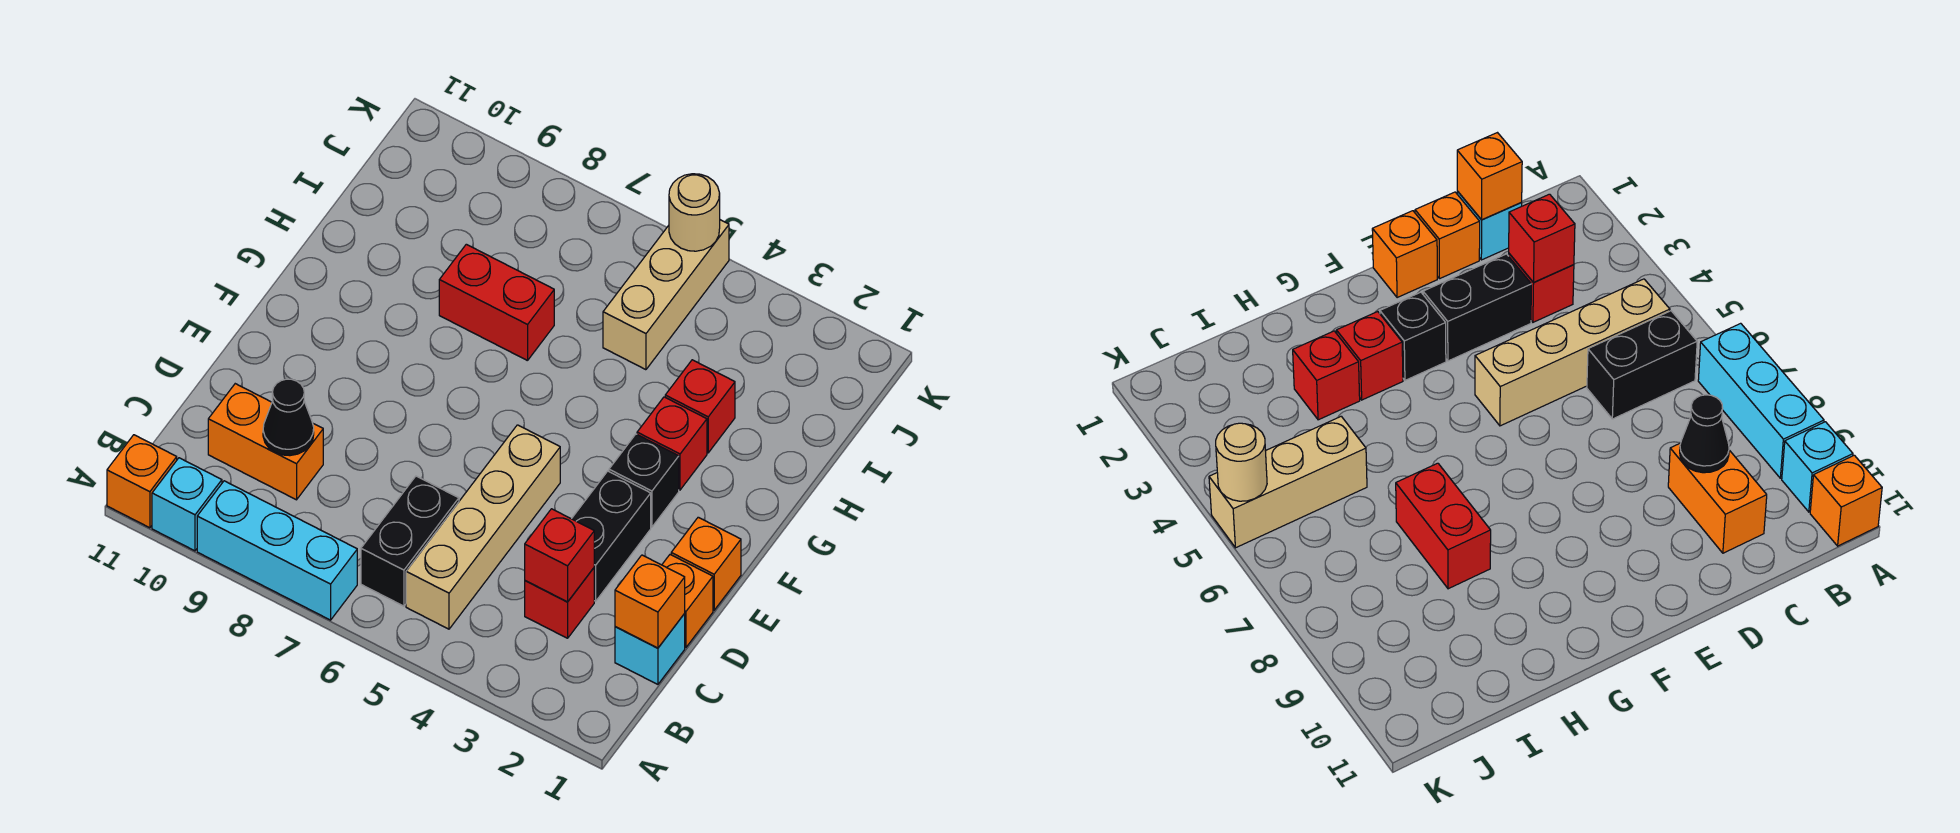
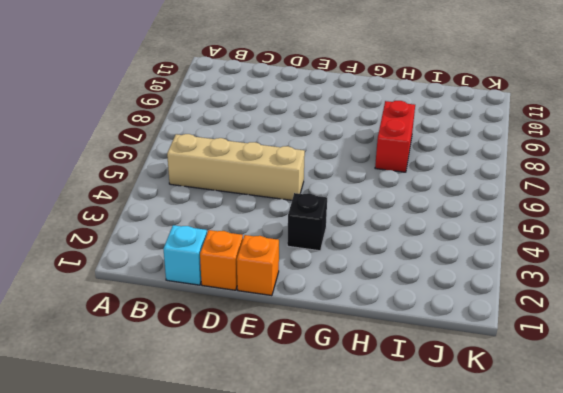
none -> cyan brick A7:A9 level 1
none -> cyan brick A10 level 1
none -> orange brick A11 level 1

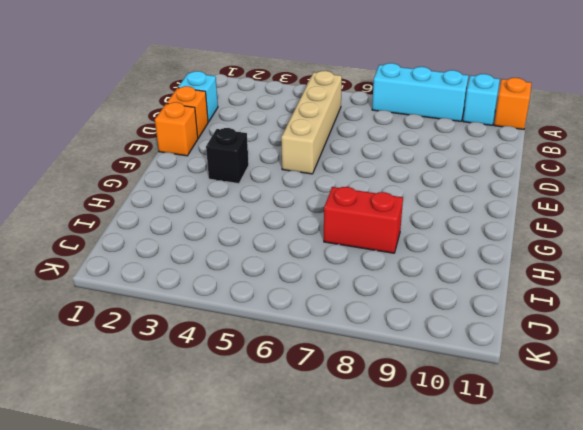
none -> black brick B6:C6 level 1
none -> red brick C3 level 1
none -> orange brick C9:C10 level 1

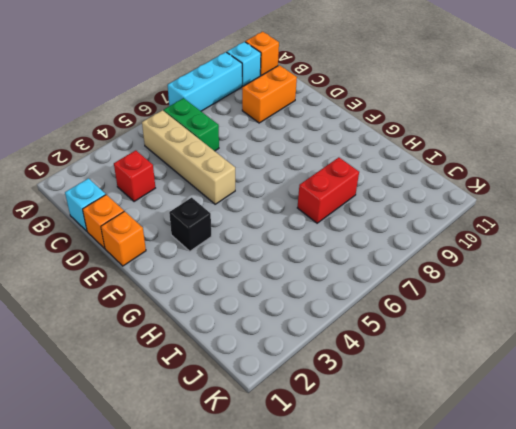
green brick B6:C6 level 1 -> black brick B6:C6 level 1
none -> black brick D3:E3 level 1
none -> red brick G3 level 1
none -> red brick H3 level 1

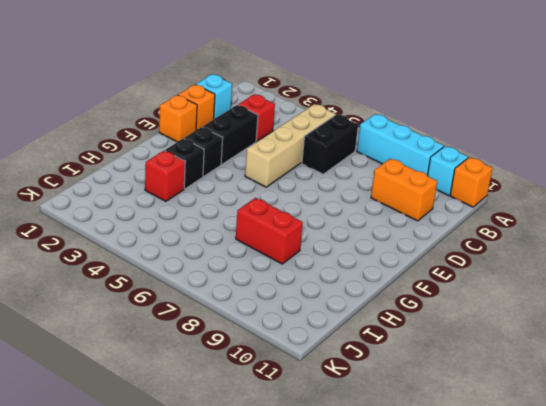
black brick G3 level 1 -> red brick G3 level 1
none -> tan brick I5:K5 level 1
none -> orange brick C1 level 2
none -> red brick C3 level 2

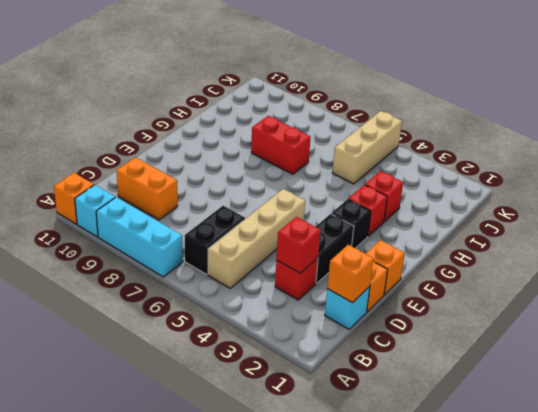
none -> black cone C9 level 2
none -> tan round brick K5 level 2

